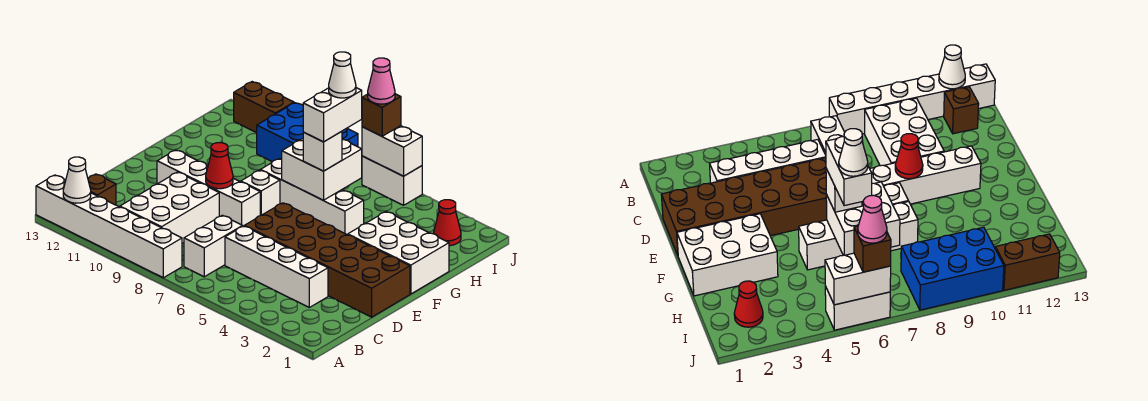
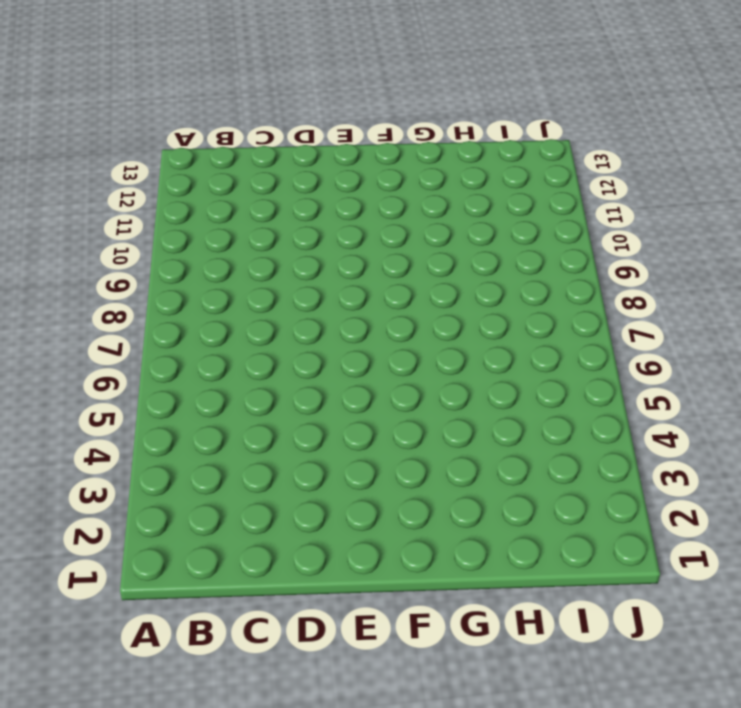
none -> white brick A8:A13 level 1
none -> white brick B7:C7 level 1
none -> white brick B9:D10 level 1

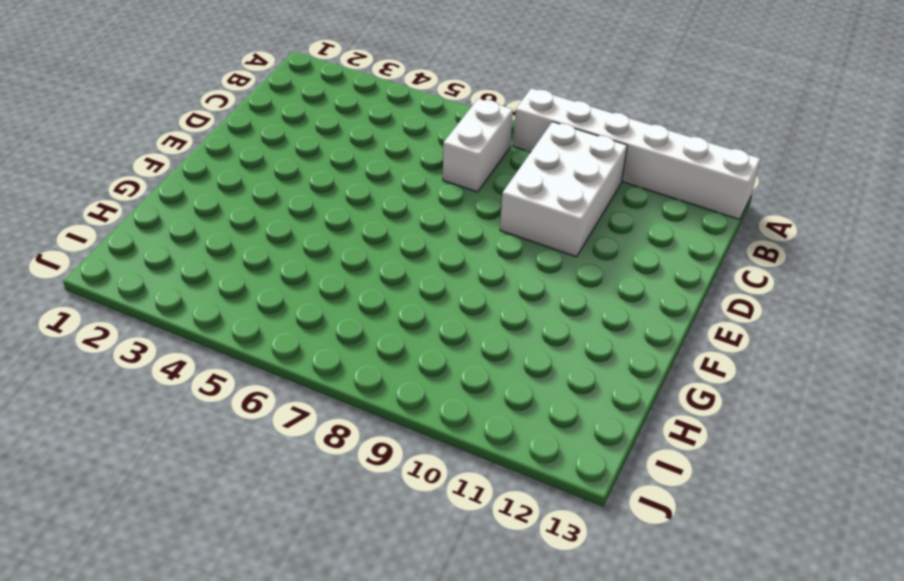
none -> brown brick B12 level 1
none -> white brick C3:C6 level 1
none -> brown brick D1:E6 level 1

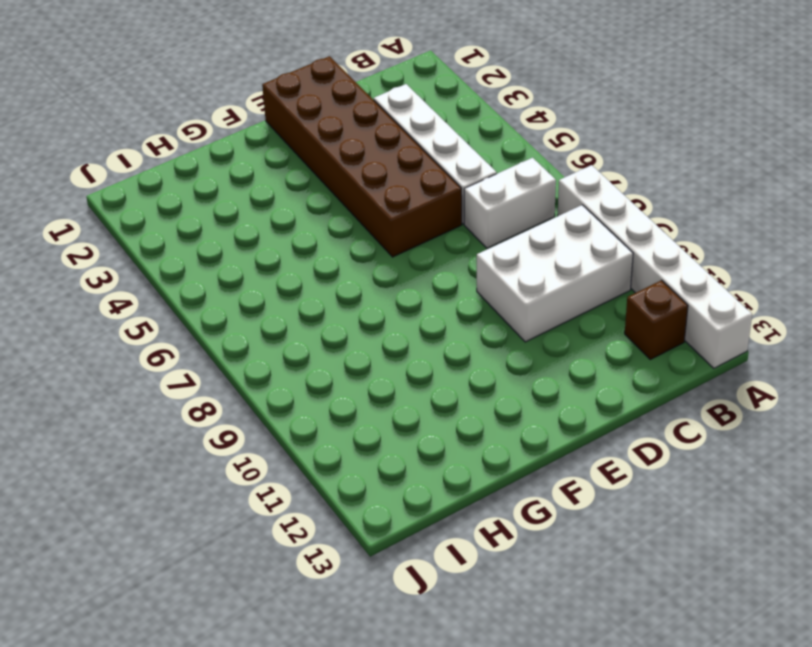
none -> white brick E8:E11 level 1
none -> white brick F1:G3 level 1
none -> white brick F8 level 1

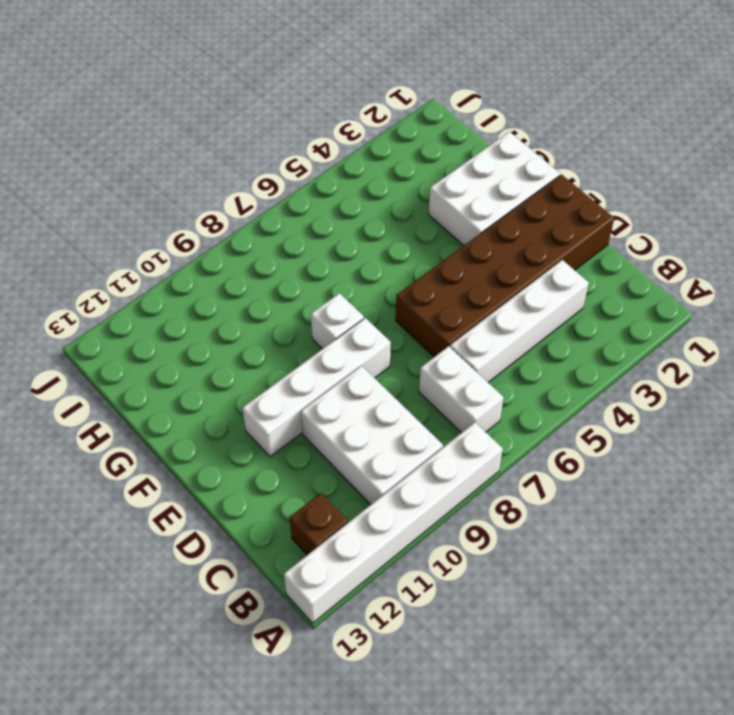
none -> white brick G5:G8 level 1
none -> red cone I2 level 1
none -> blue brick I8:J10 level 1

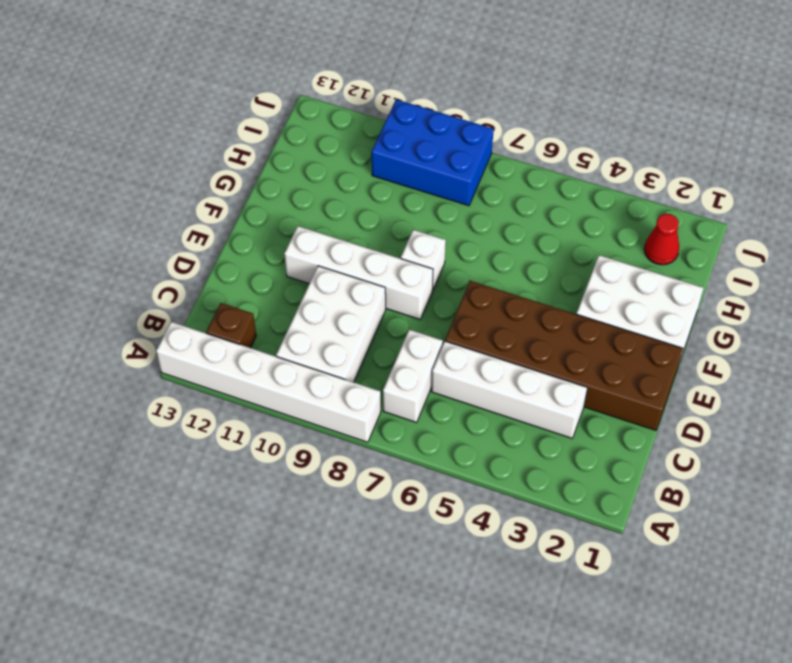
none -> white brick G5:G8 level 1
none -> white brick J5:J6 level 1
none -> brown brick J11:J12 level 1

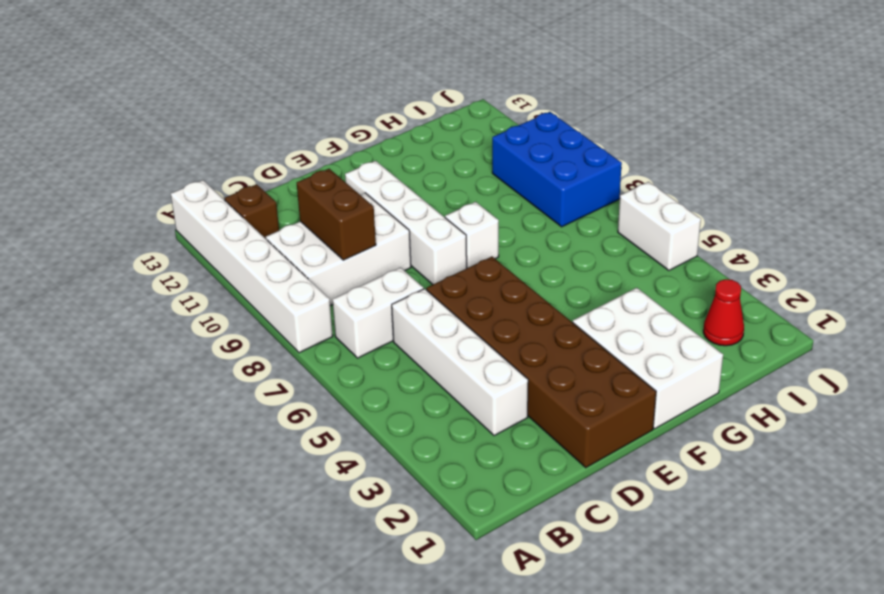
brown brick C9:C10 level 2 -> brown brick J11:J12 level 1
none -> white brick G5:G8 level 1
none -> white cone A12 level 2
none -> red cone E9 level 2

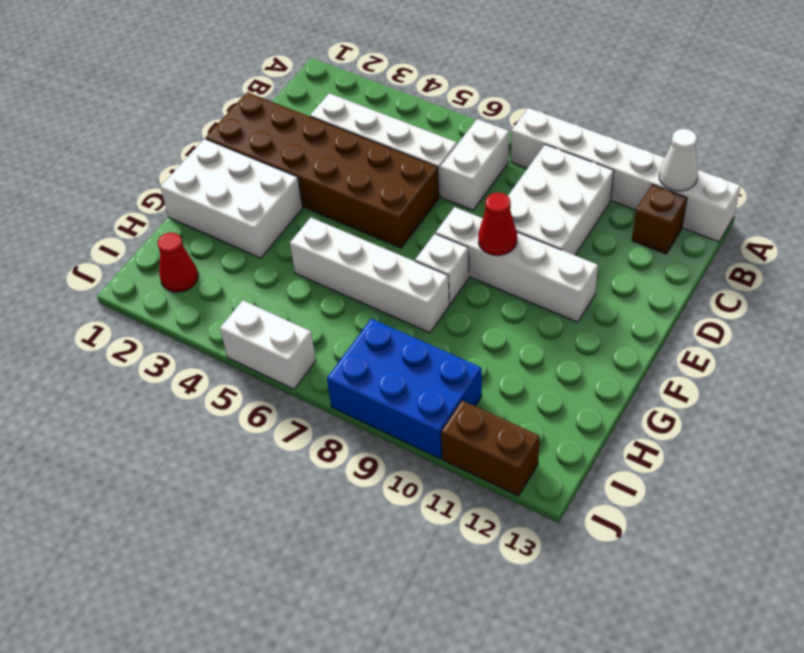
none -> white brick G6:H7 level 2
none -> white brick J5:J6 level 2
none -> white brick G6 level 3

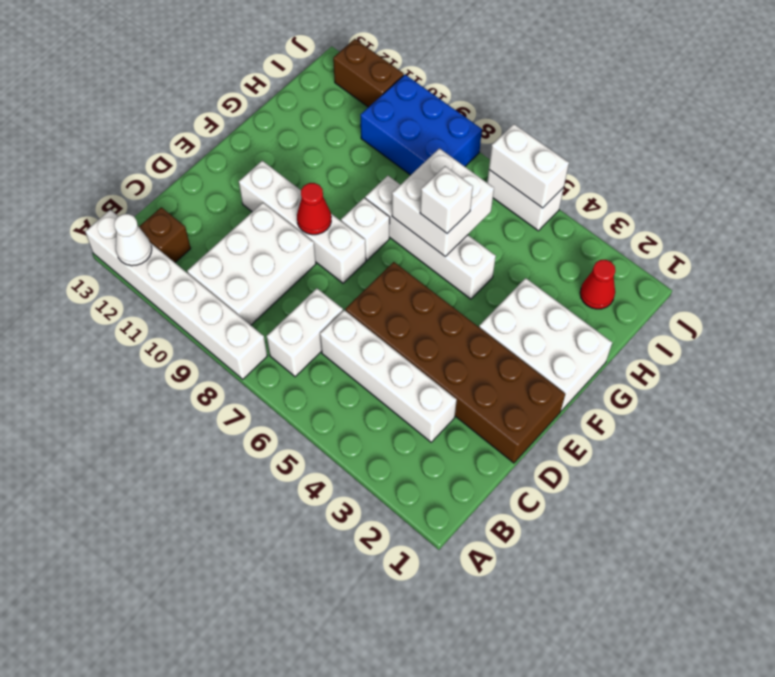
none -> brown brick J6 level 3
none -> white brick G6:H6 level 4
none -> pink cone J6 level 4

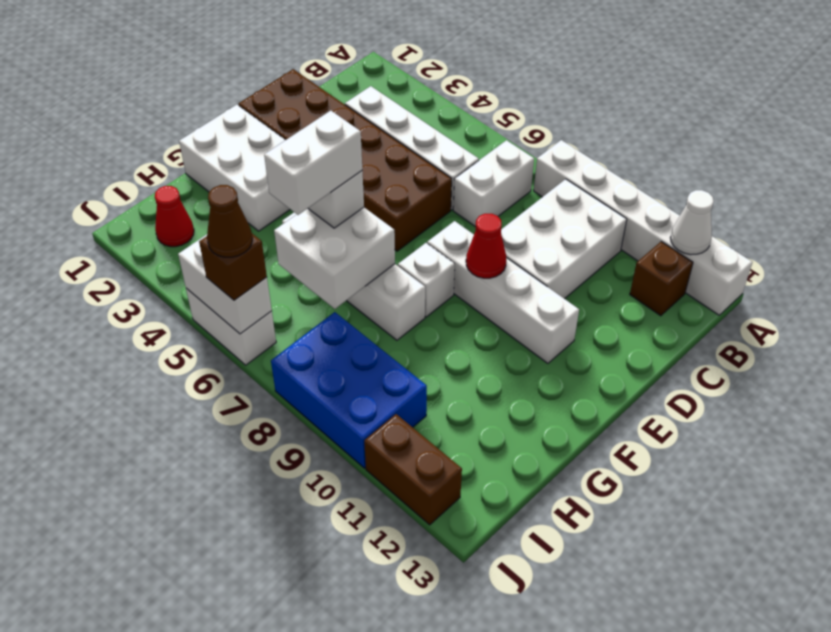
brown cone J6 level 4 -> pink cone J6 level 4
none -> white cone H6 level 5

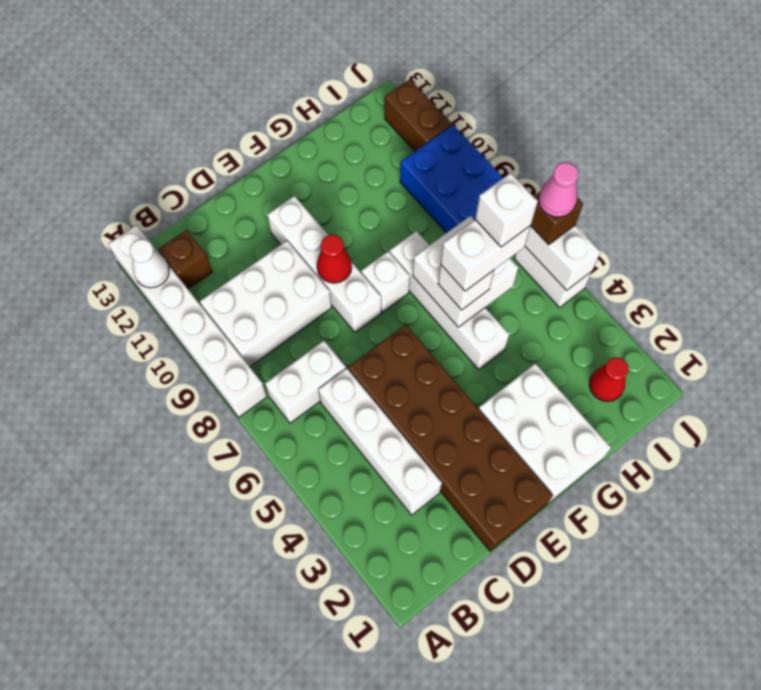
white brick H6 level 5 -> white cone H6 level 5

